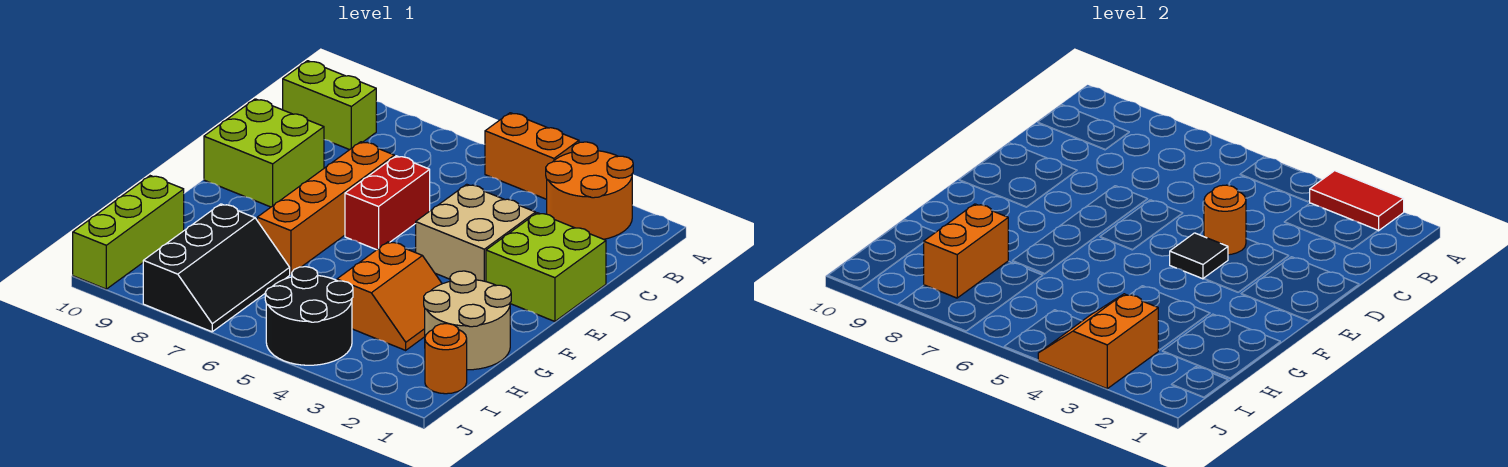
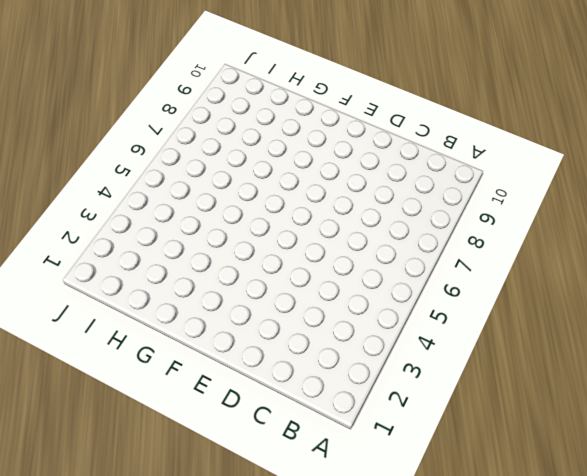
none -> orange round brick A2:B3 level 1
none -> orange brick A4:A5 level 1
none -> lime brick B9:B10 level 1

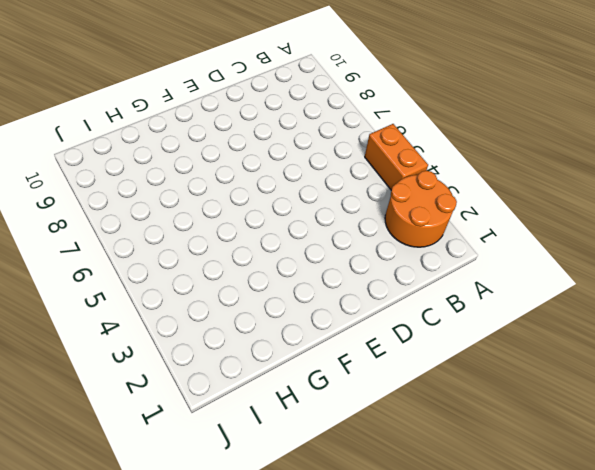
none -> lime brick B9:B10 level 1
none -> lime brick D1:E2 level 1
none -> tan brick D3:E4 level 1

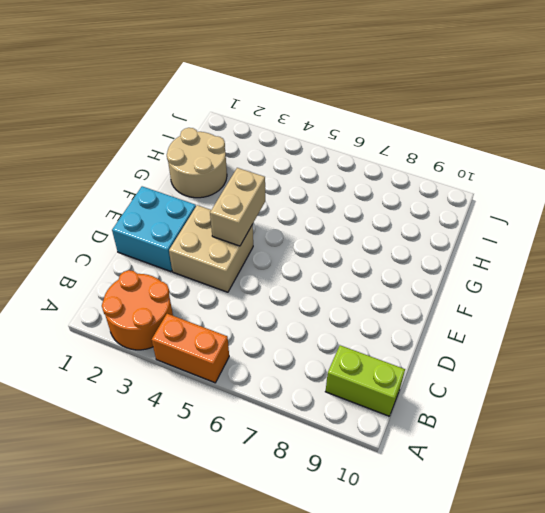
cyan brick D1:E2 level 1 -> lime brick D1:E2 level 1
tan brick E4:F4 level 2 -> black tile E4 level 2
none -> red brick D6:E6 level 1
none -> orange brick D7:G7 level 1
none -> lime brick D9:E10 level 1

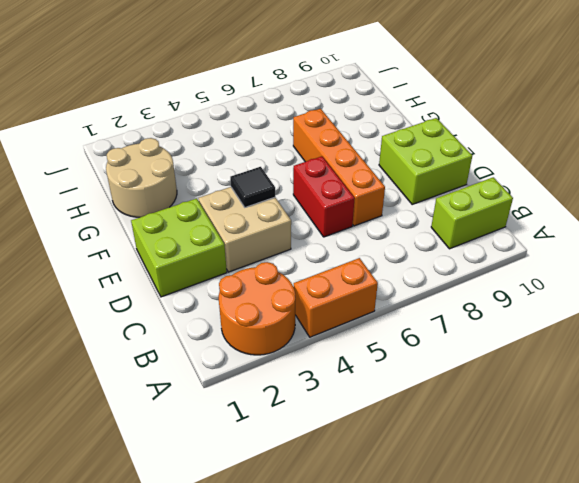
none -> orange slope G3:H4 level 1 top 4
none -> black slope H7:J8 level 1 top 8
none -> lime brick H10:J10 level 1

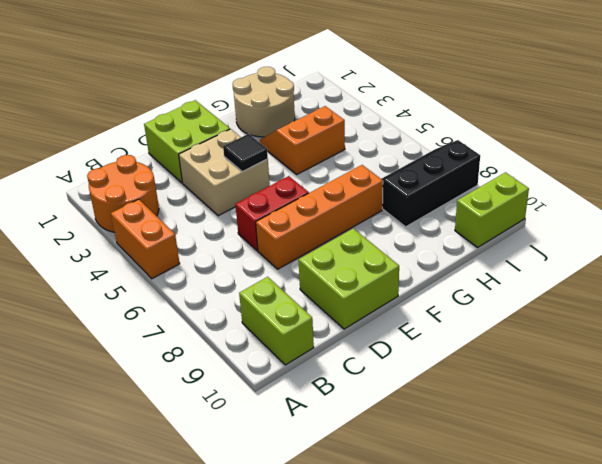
lime brick I10:J10 level 1 -> lime brick H10:J10 level 1
none -> orange round brick I1 level 1
none -> black round brick I4:J5 level 1
none -> red tile A2:A3 level 2

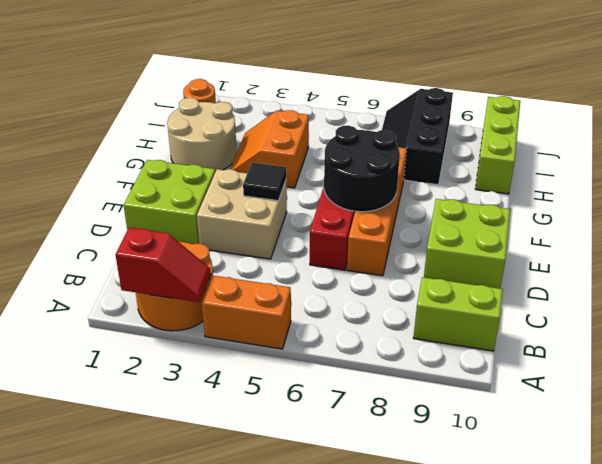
red slope A2:A3 level 2 top 2 -> red tile A2:A3 level 2
black round brick E6:F7 level 2 -> black round brick I4:J5 level 1
none -> orange round brick D4 level 2
none -> orange brick H8:I8 level 2
none -> orange slope I3:J4 level 2 top 3

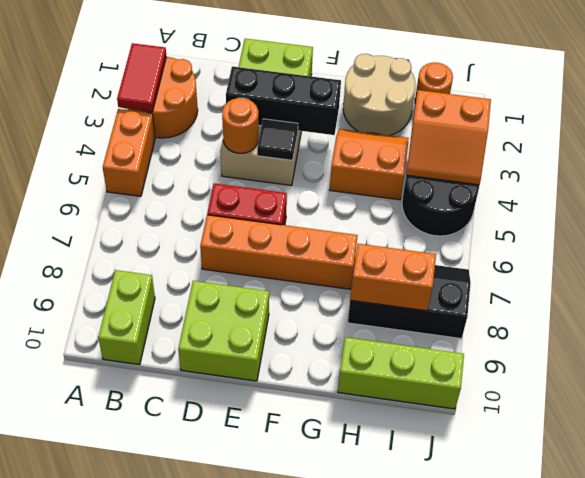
black brick D3:F3 level 2 -> none

